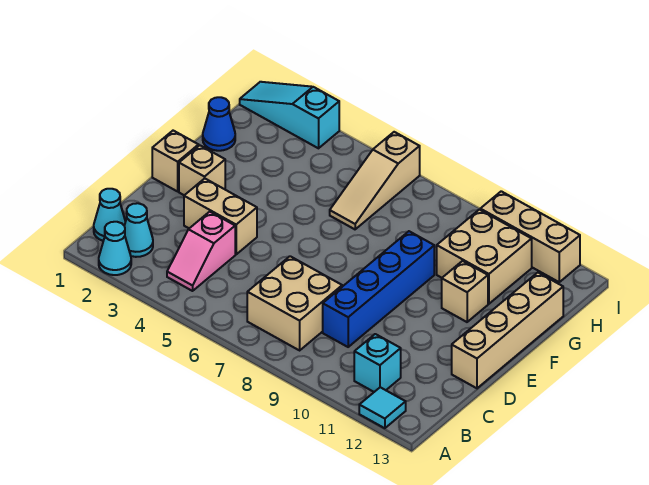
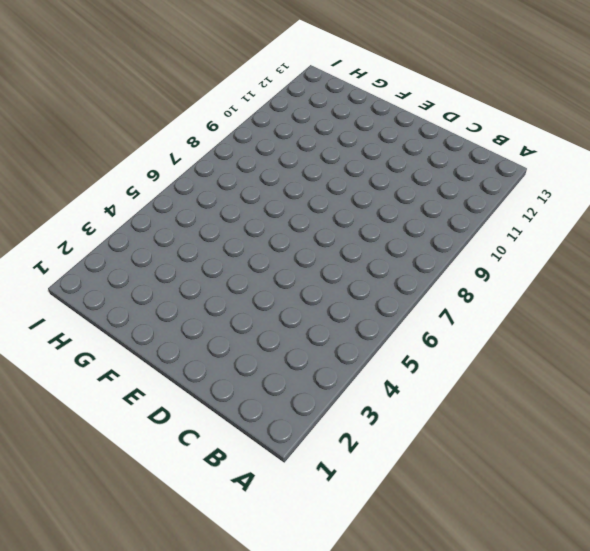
none -> cyan cone A2 level 1
none -> cyan tile A12 level 1
none -> cyan cone B1 level 1

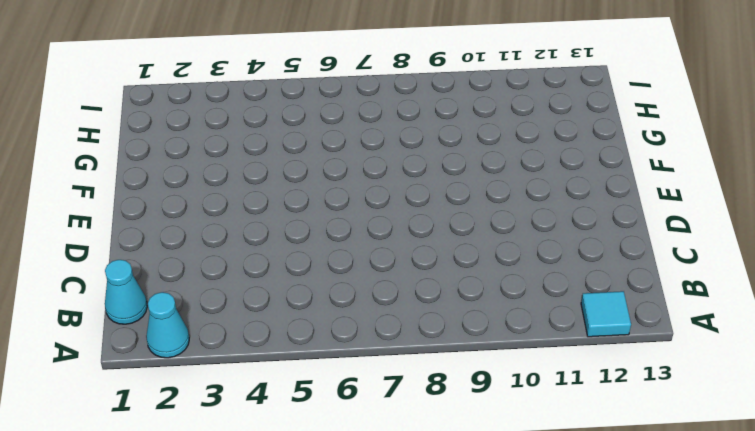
none -> cyan cone B2 level 1
none -> pink slope B4:C4 level 1 top C
none -> tan brick B7:C8 level 1

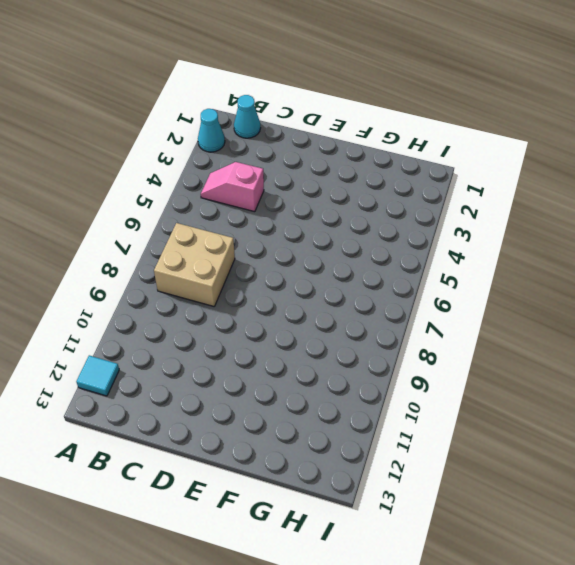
none -> cyan cone B2 level 1
none -> cyan brick B11 level 1
none -> blue brick C9:F9 level 1

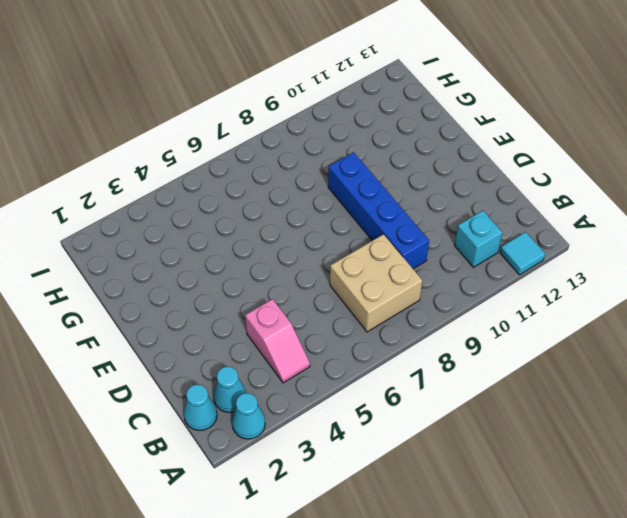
none -> tan brick D3:D4 level 1
none -> tan brick D13:G13 level 1
none -> tan brick E1 level 1

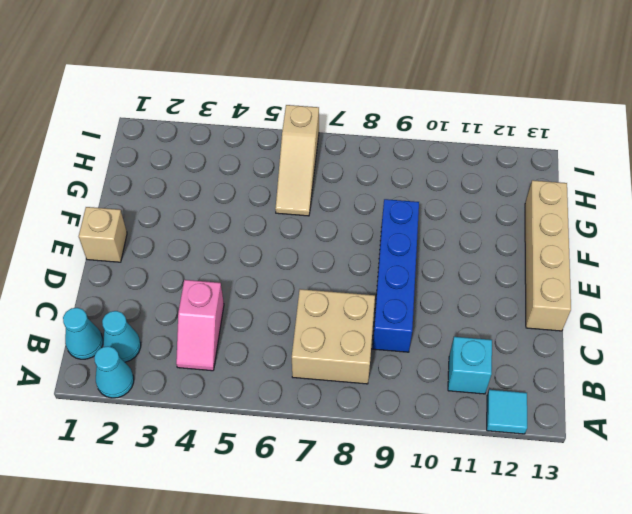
none -> tan brick D3:D4 level 1
none -> tan brick E2 level 1
none -> tan brick F11 level 1

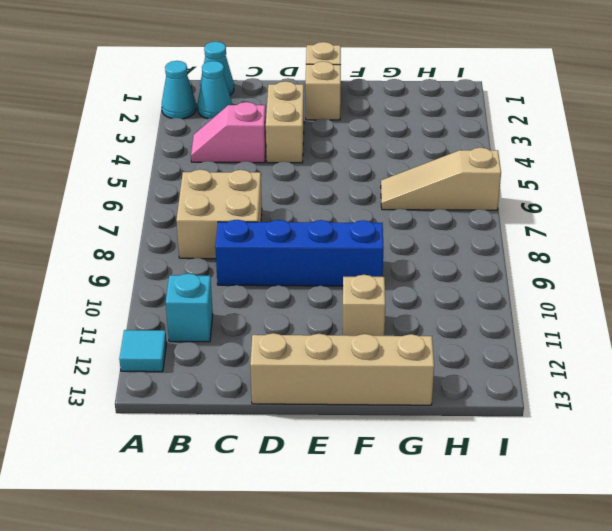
none -> blue cone G1 level 1
none -> tan brick G10:H11 level 1
none -> cyan slope I1:I3 level 1 top 3

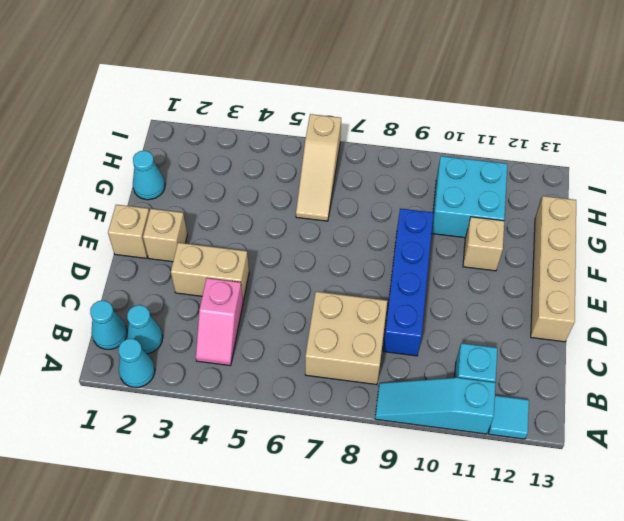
cyan slope A9:A11 level 1 top 11 -> cyan slope I1:I3 level 1 top 3
cyan cone G1 level 1 -> blue cone G1 level 1
cyan brick G10:H11 level 1 -> tan brick G10:H11 level 1
none -> tan brick I10:I12 level 1

